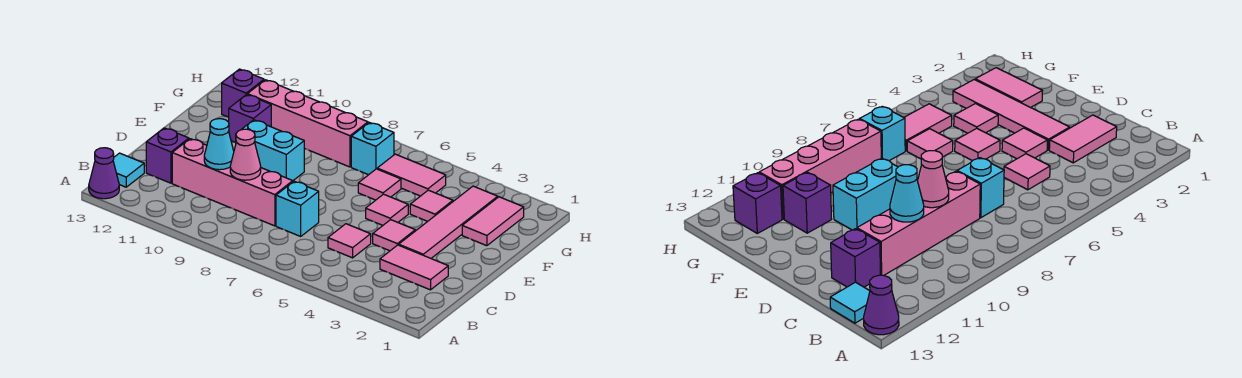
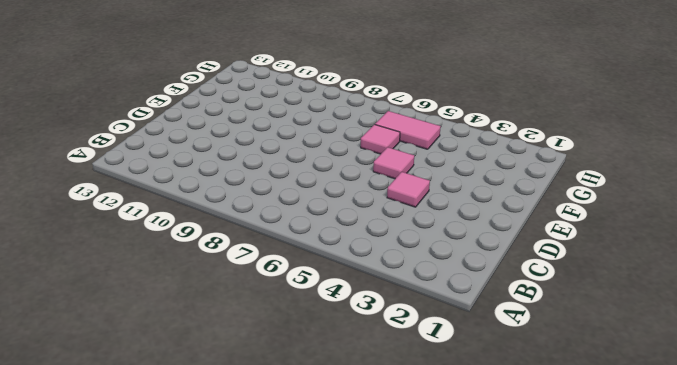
none -> purple cone A13 level 1
none -> cyan tile B13 level 1
none -> pink tile C2:C3 level 1

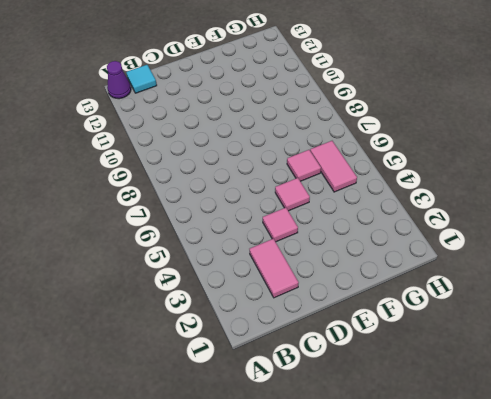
none -> pink tile C5 level 1
none -> cyan brick C7 level 1
none -> pink brick C8:C11 level 1

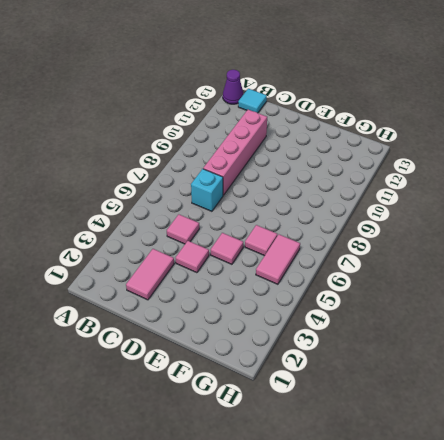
none -> purple brick C12 level 1
none -> pink tile D3:G3 level 1
none -> cyan brick E9:E10 level 1

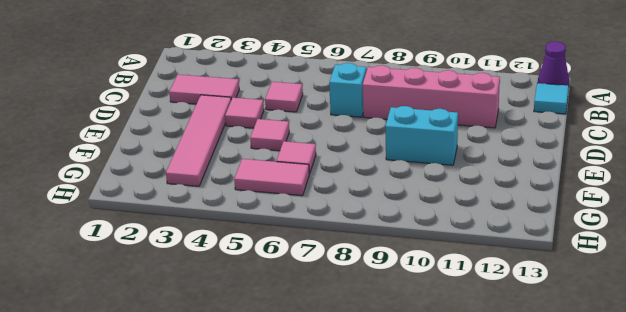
none -> purple brick C12 level 1
none -> pink tile F2:G2 level 1
none -> pink tile F4 level 1

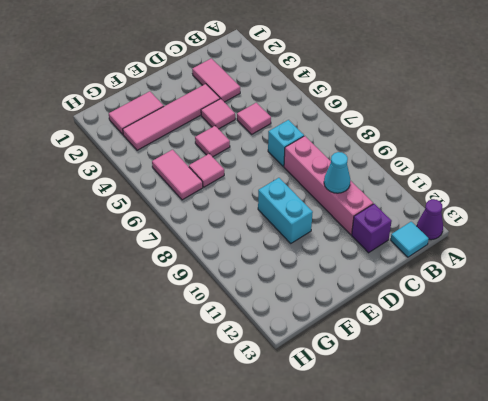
none -> pink tile F4 level 1
none -> purple brick F11 level 1
none -> cyan brick G7 level 1

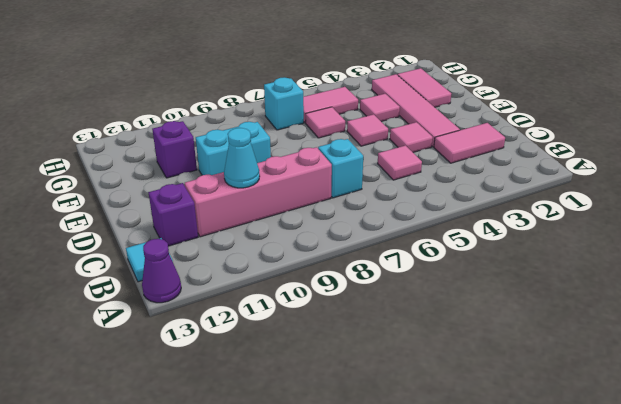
none -> pink brick G8:G11 level 1
none -> purple brick G12 level 1
none -> pink cone C9 level 2

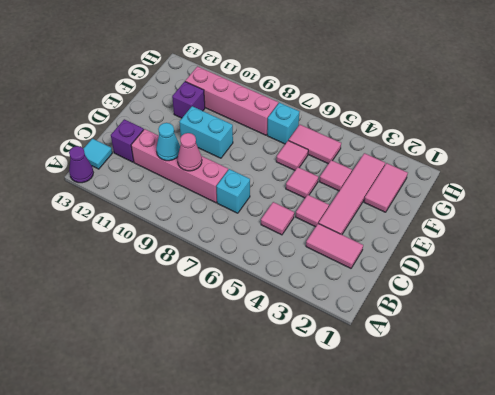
none -> purple brick G12 level 1

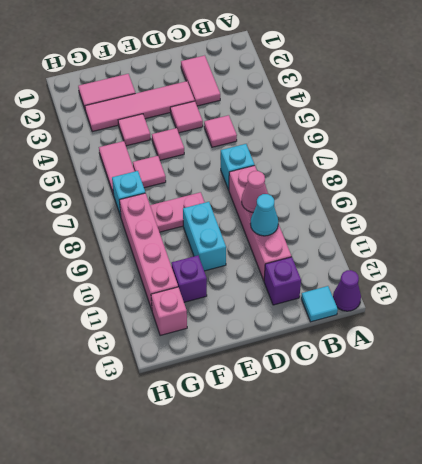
pink plate E8:F8 level 1 -> none
pink brick G12 level 1 -> purple brick G12 level 1

